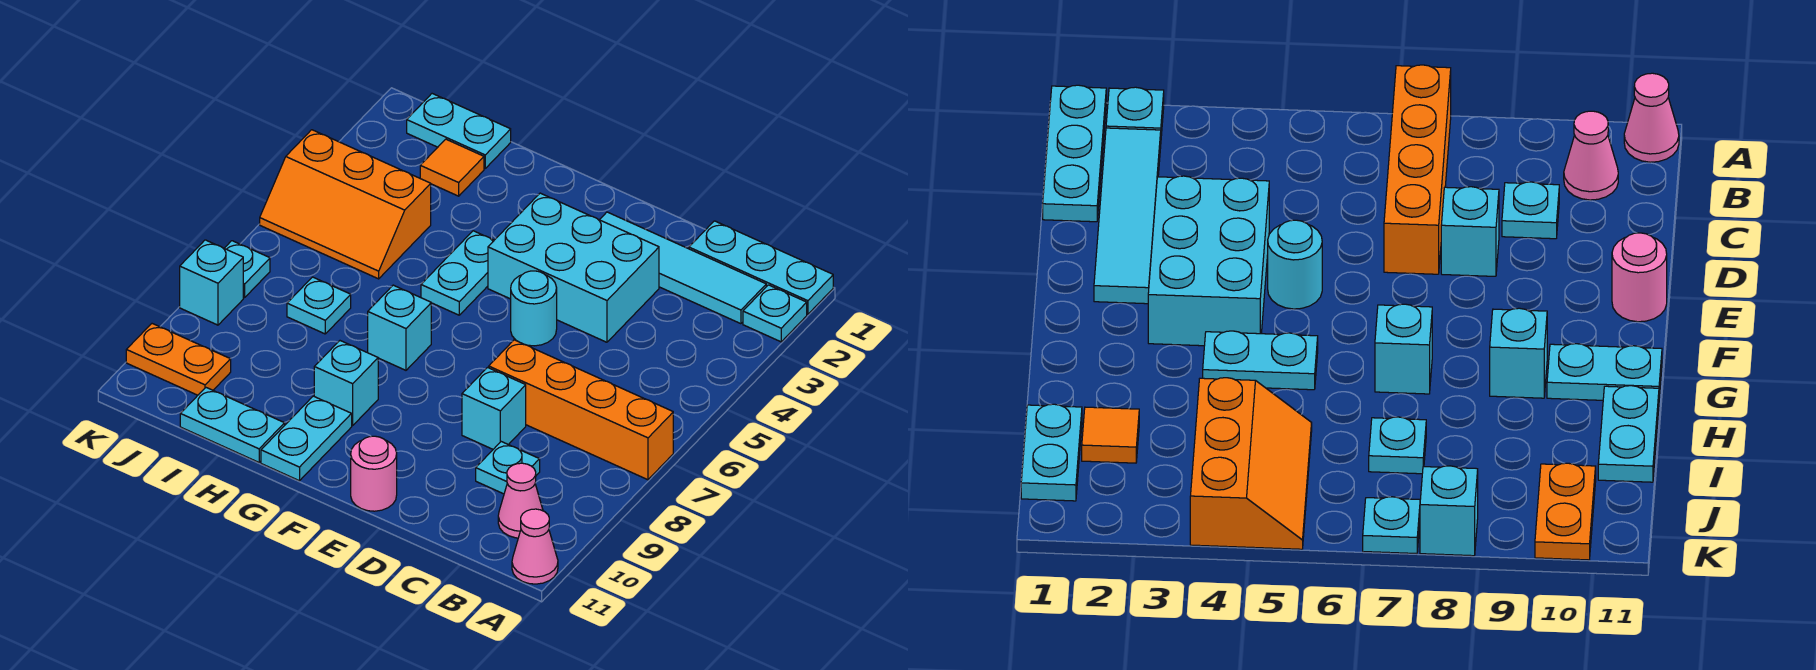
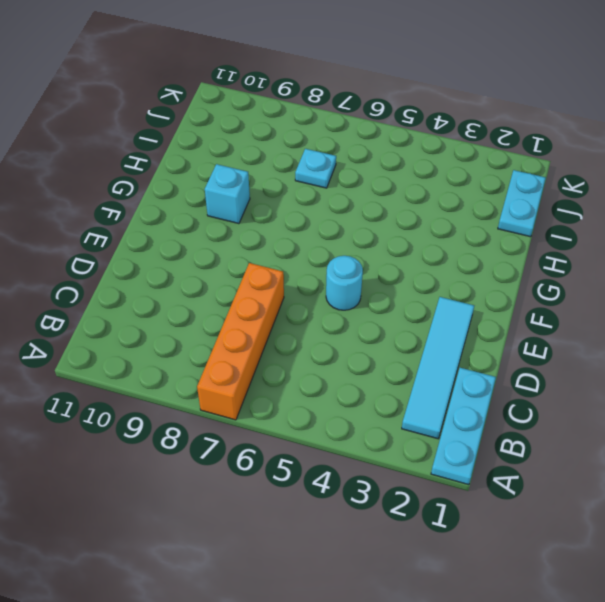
none -> cyan plate A2 level 1
none -> pink cone A11 level 1
none -> pink cone B10 level 1

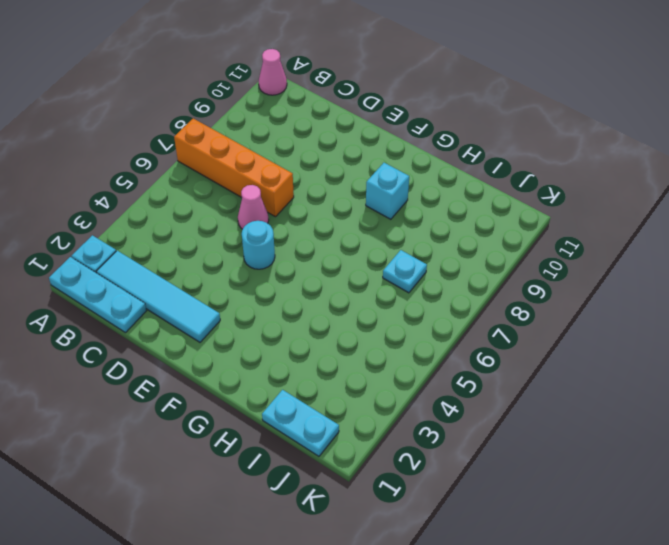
pink cone D6 level 1 -> pink cone B10 level 1
none -> cyan plate C9 level 1
none -> cyan brick D3:F4 level 1
none -> cyan brick D8 level 1

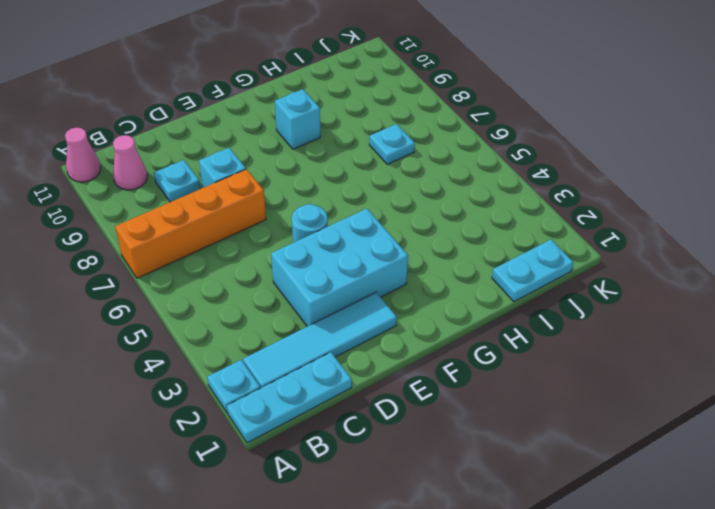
none -> pink round brick E11 level 1
none -> cyan plate G4:G5 level 1
none -> cyan brick G7 level 1

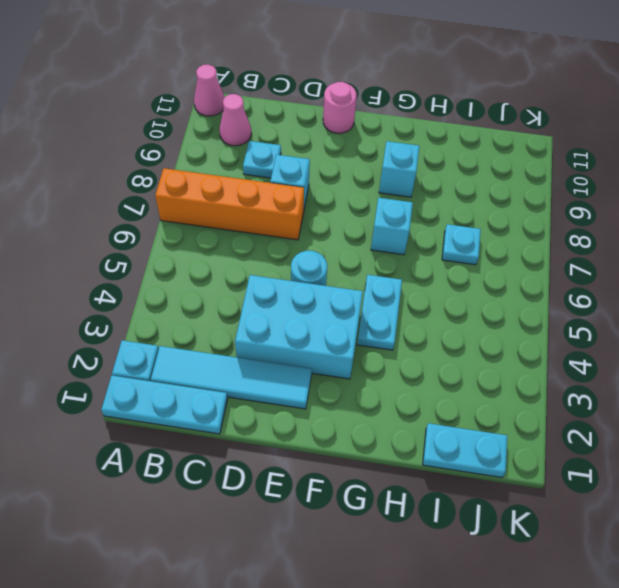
none -> cyan plate G10:G11 level 1
none -> cyan plate H11:I11 level 1
none -> orange tile I2 level 1

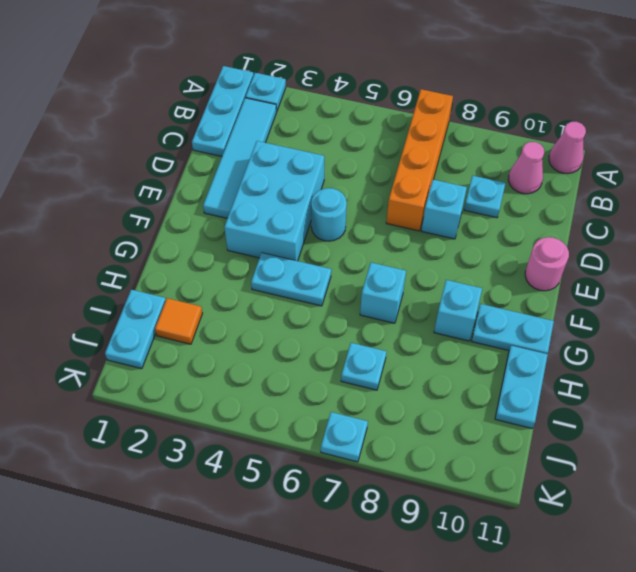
none -> orange slope I4:K5 level 1 top 4
none -> orange plate J10:K10 level 1
none -> cyan brick K8 level 1

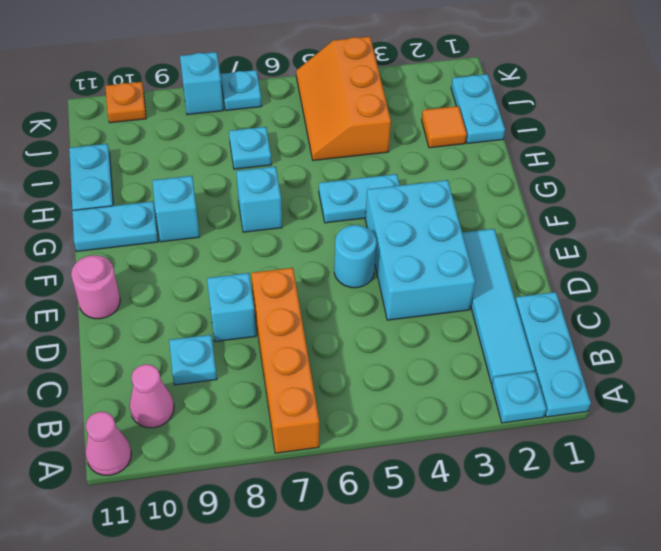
orange plate K10 level 1 -> orange plate J10:K10 level 1

